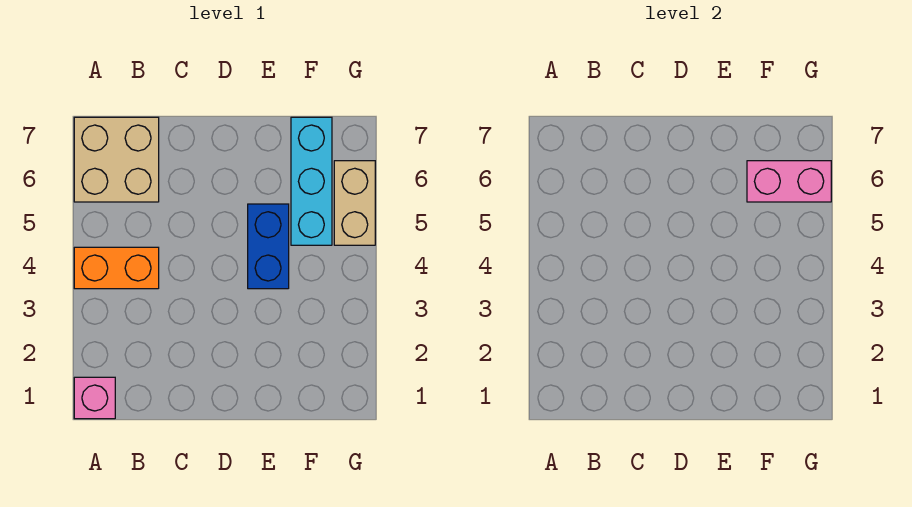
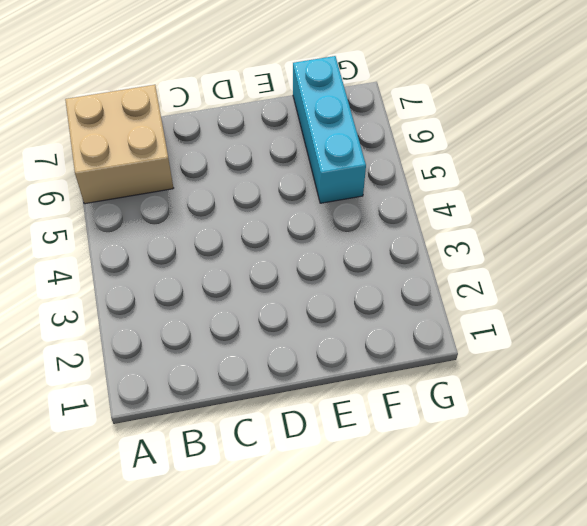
none -> pink brick A1 level 1
none -> orange brick A4:B4 level 1

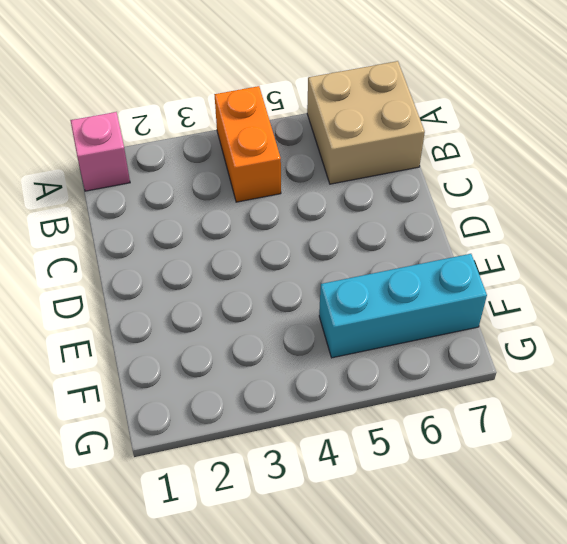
none -> blue brick E4:E5 level 1
none -> tan brick G5:G6 level 1

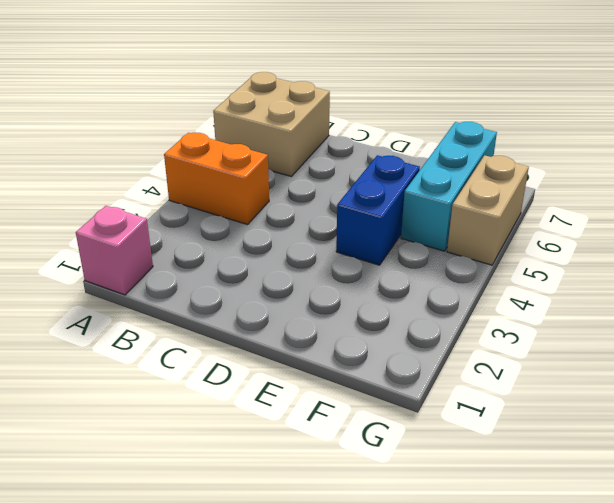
none -> pink brick F6:G6 level 2

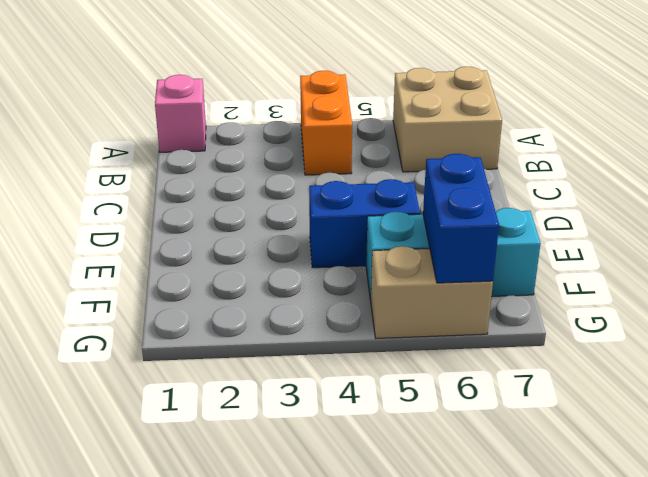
blue brick F6:G6 level 2 -> pink brick F6:G6 level 2

